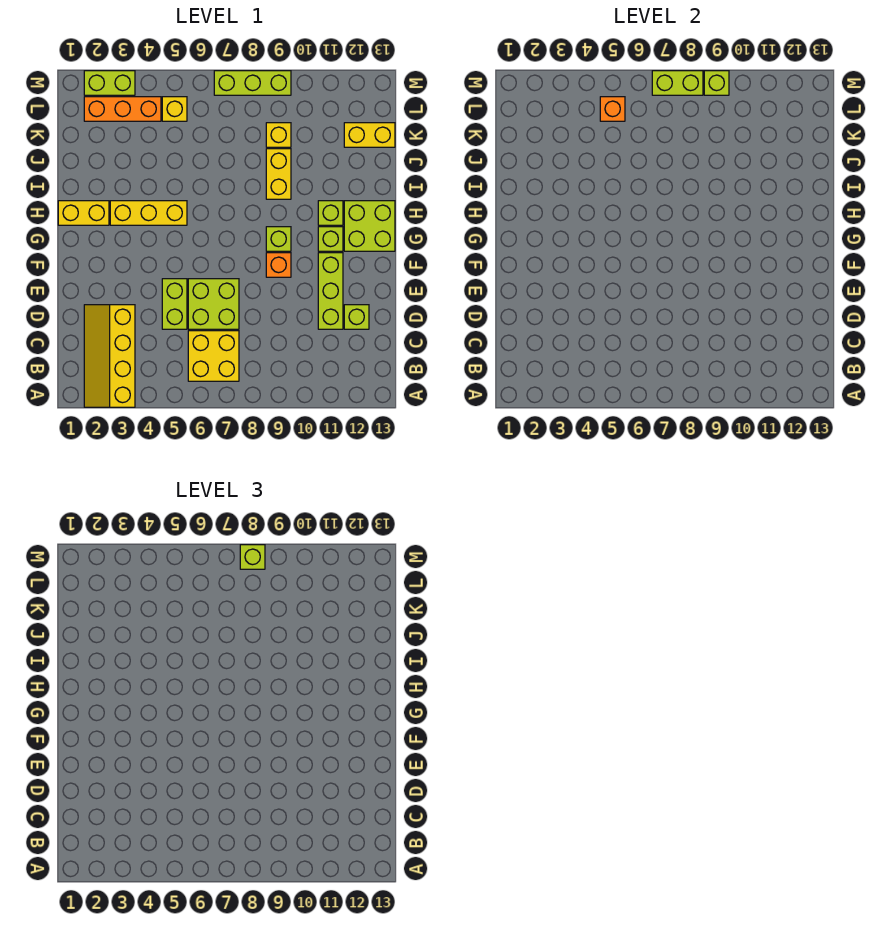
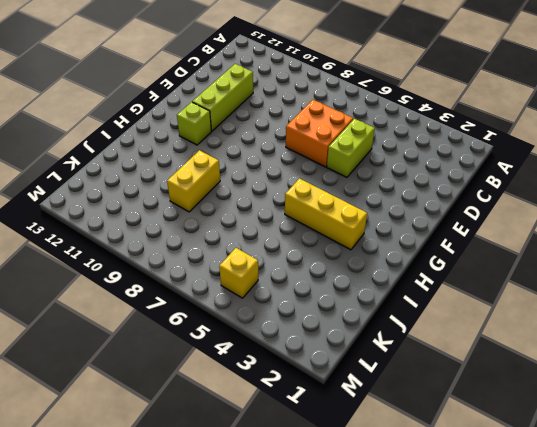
orange brick D6:E7 level 1 -> lime brick D6:E7 level 1
none -> yellow slope A2:D3 level 1 top 3
none -> yellow brick B6:C7 level 1
none -> lime brick D12 level 1

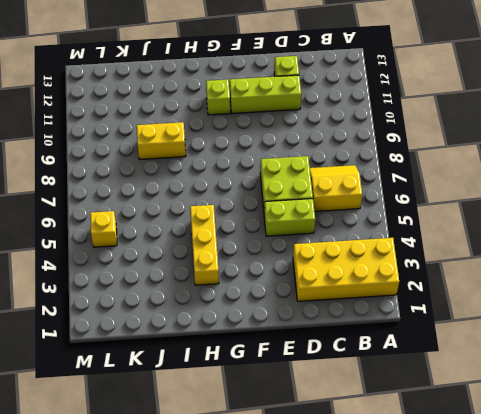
yellow brick A2:D3 level 1 -> yellow slope A2:D3 level 1 top 3
yellow slope B6:C7 level 1 top 6 -> yellow brick B6:C7 level 1
none -> orange brick F9 level 1
none -> lime brick G9 level 1
none -> lime brick G12:H13 level 1

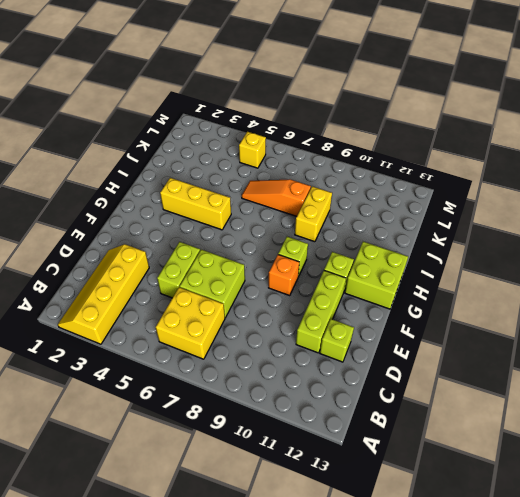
orange slope J6:J8 level 1 top 8 -> none
none -> yellow brick H1:H2 level 1
none -> lime brick H11 level 1
none -> yellow brick K9 level 1

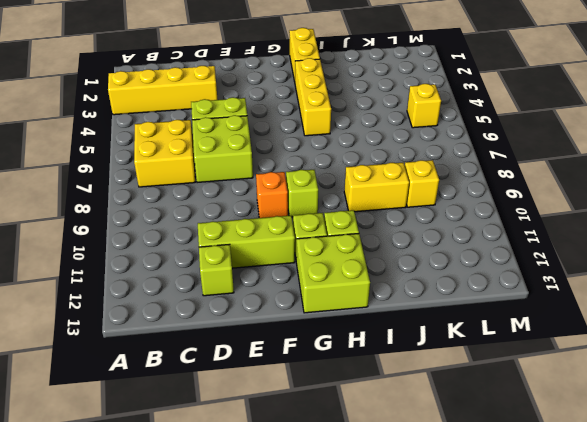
none -> yellow brick K12:K13 level 1
none -> orange brick L2:L4 level 1
none -> lime brick M2:M3 level 1

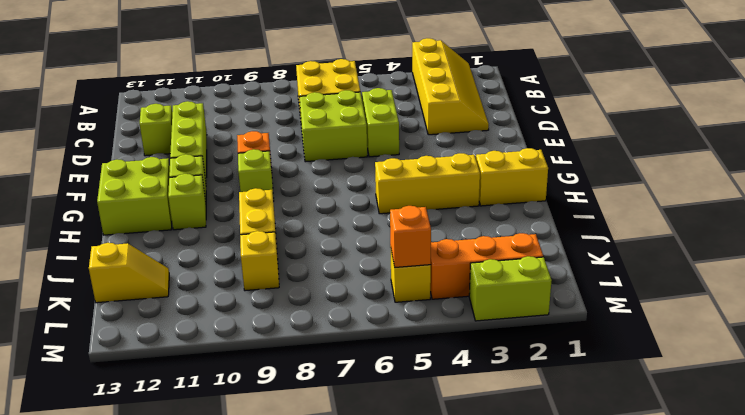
yellow slope K12:K13 level 1 top 13 -> yellow brick K12:K13 level 1
none -> lime brick M7:M9 level 1
none -> lime brick M7:M8 level 2
none -> lime brick M9 level 2

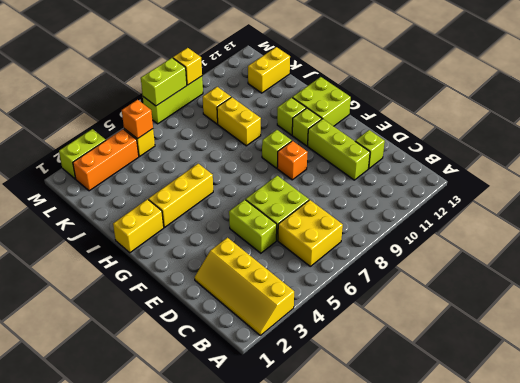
yellow brick M9 level 2 -> lime brick M9 level 2
none -> lime brick M8 level 3

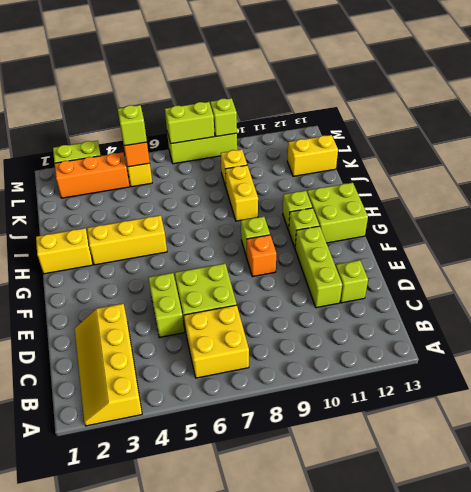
lime brick L5 level 3 -> lime brick M8 level 3

